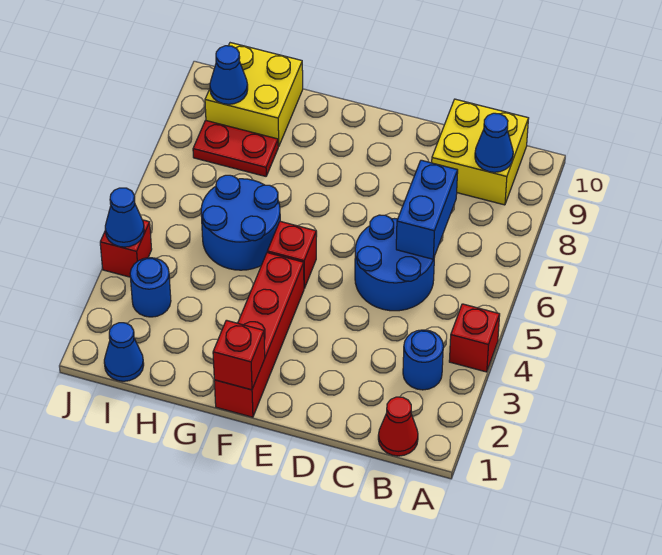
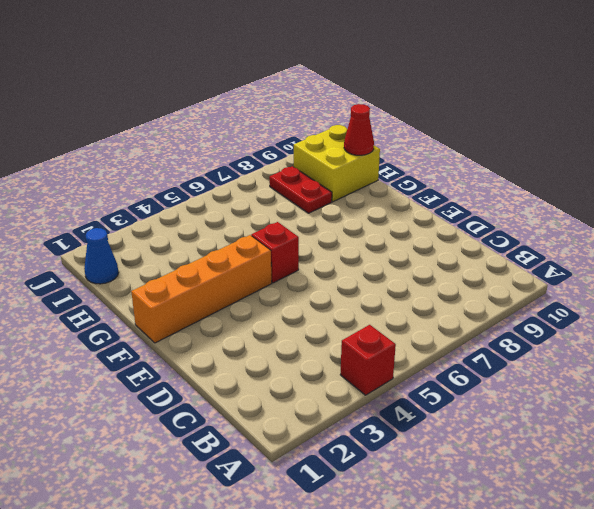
orange brick F1:F4 level 1 -> red brick F1:F4 level 1
red cone H10 level 2 -> red cone B1 level 1
none -> blue round brick B3 level 1
none -> yellow brick B9:C10 level 1
none -> blue round brick C5:D6 level 1

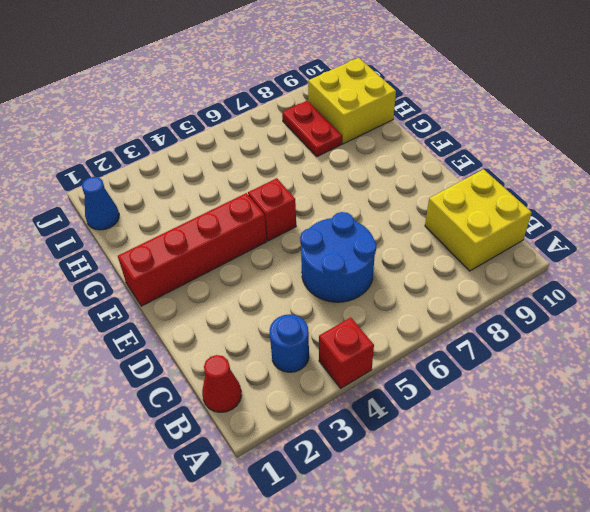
none -> blue round brick G5:H6 level 1
none -> blue round brick I3 level 1
none -> red brick J4 level 1

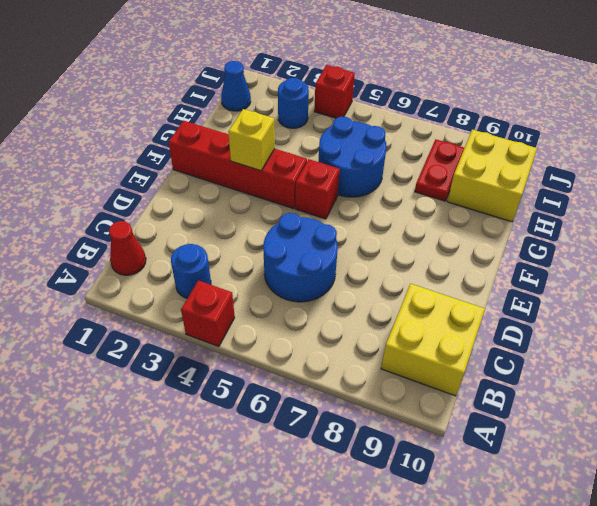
yellow brick F3 level 2 -> none
none -> blue cone B9 level 2
none -> blue brick C6:C7 level 2
none -> red brick F1 level 2

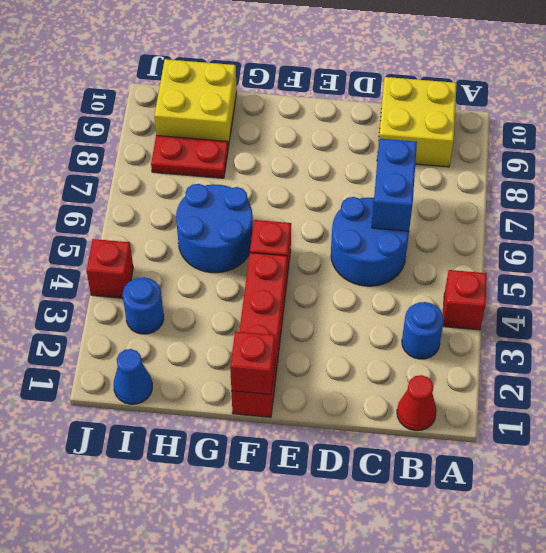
none -> blue cone B9 level 2
none -> blue cone I9 level 2
none -> blue cone J4 level 2

